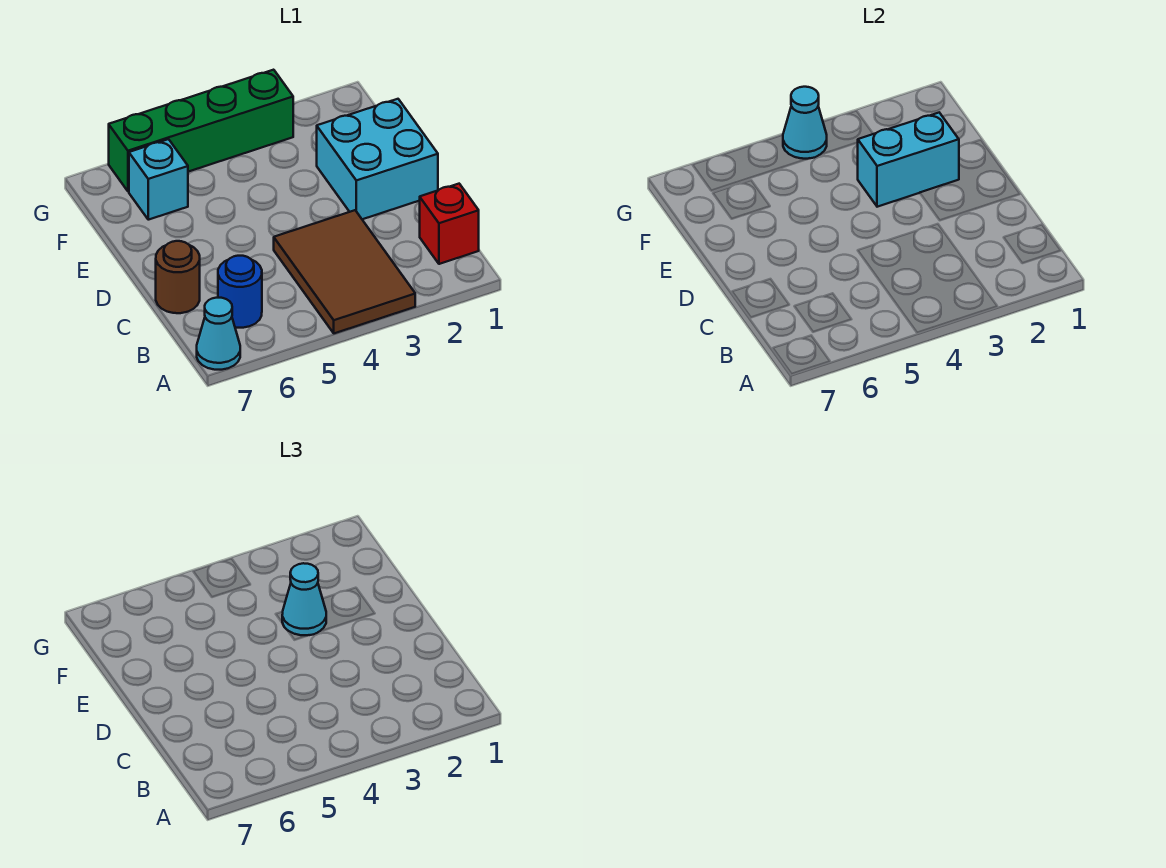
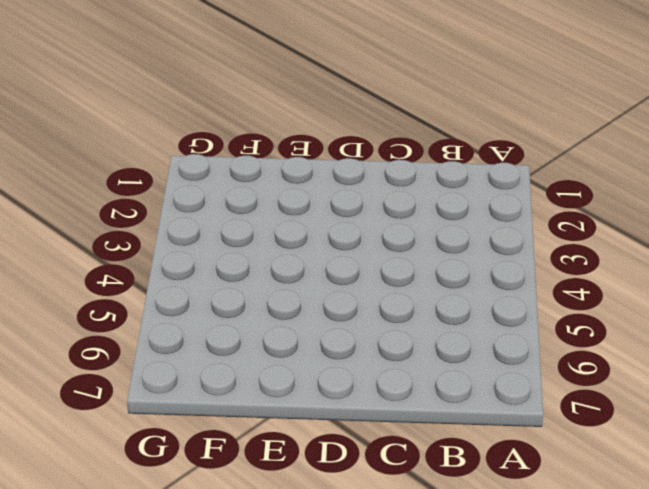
none -> brown tile A3:C4 level 1
none -> cyan cone A7 level 1

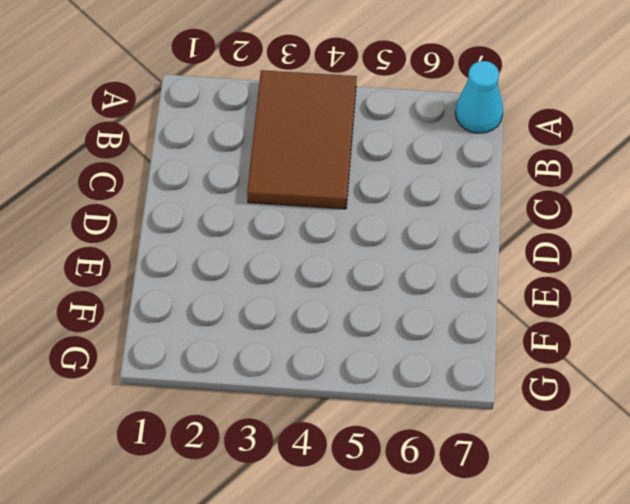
none -> red brick B1 level 1
none -> blue round brick B6 level 1

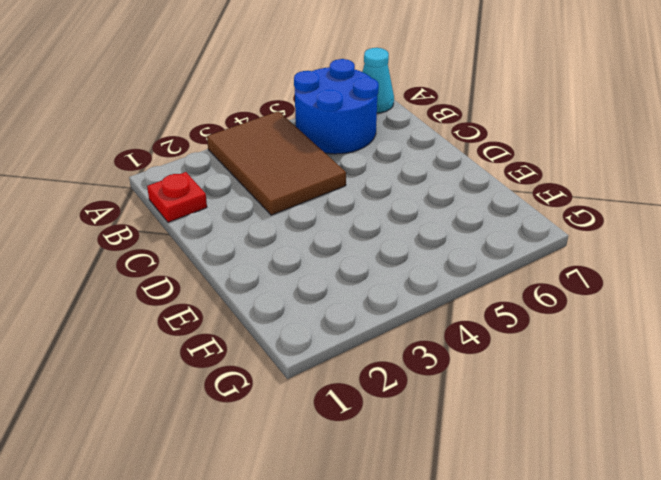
blue round brick A5:B6 level 1 -> blue round brick B6 level 1
red plate B1 level 1 -> red brick B1 level 1
none -> brown round brick C7 level 1
none -> cyan brick D1:E2 level 1

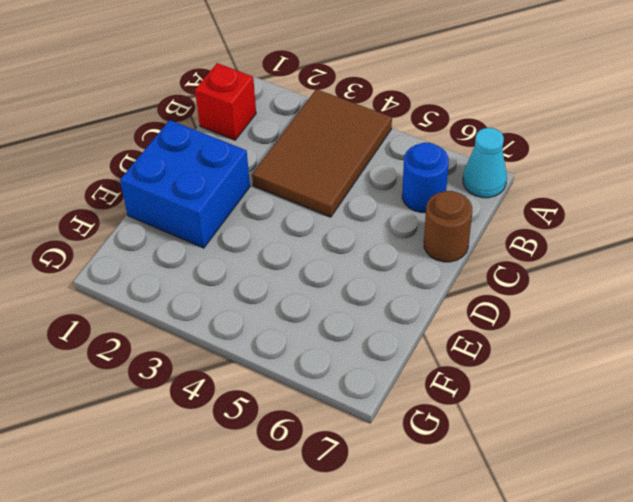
blue brick D1:E2 level 1 -> cyan brick D1:E2 level 1
none -> cyan brick F6 level 1
none -> green brick G3:G6 level 1

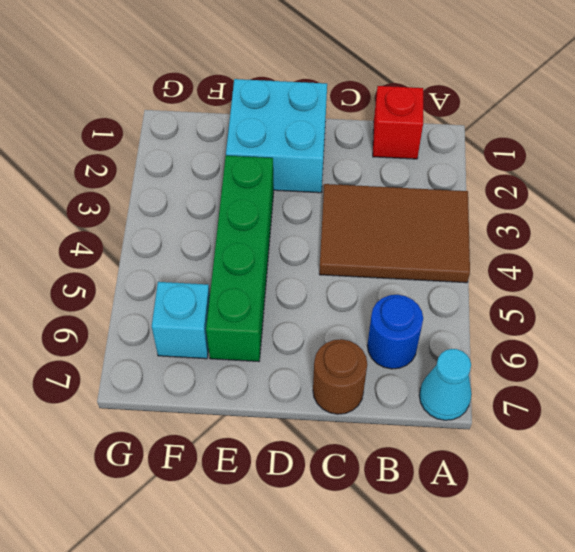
green brick E3:E6 level 1 -> green brick G3:G6 level 1
none -> cyan brick E2:E3 level 2
none -> cyan cone G4 level 2

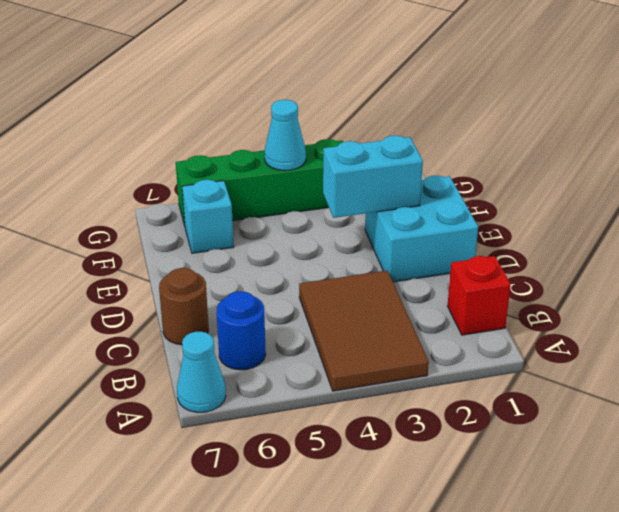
none -> cyan cone E3 level 3

